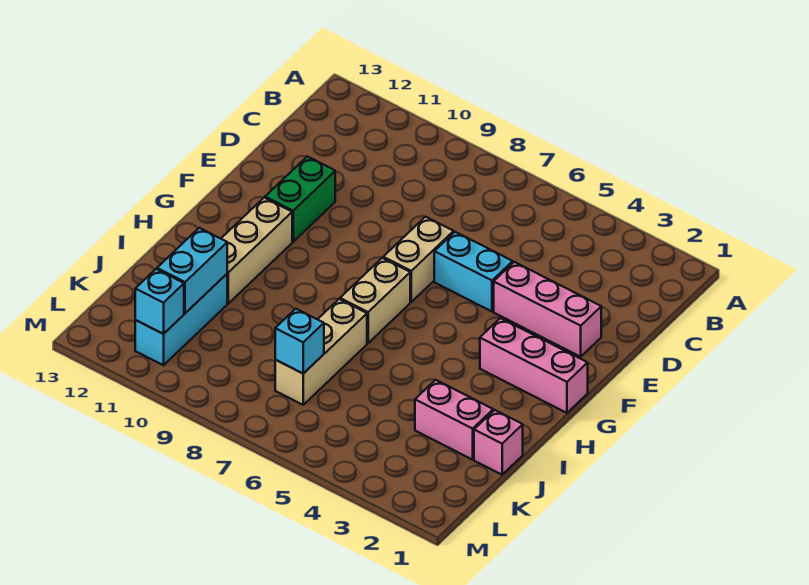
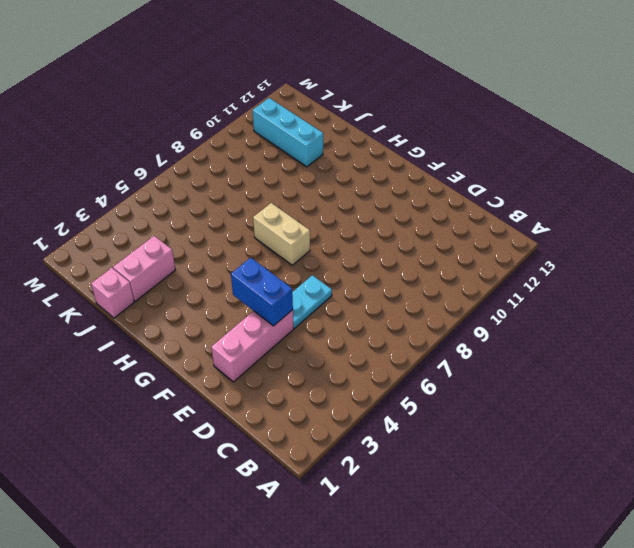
blue brick E4:F4 level 2 -> none
cyan plate E5:E6 level 1 -> cyan brick E5:E6 level 1
none -> tan brick E7:F7 level 1
none -> green brick E11:F11 level 1
none -> pink brick G1:G3 level 1

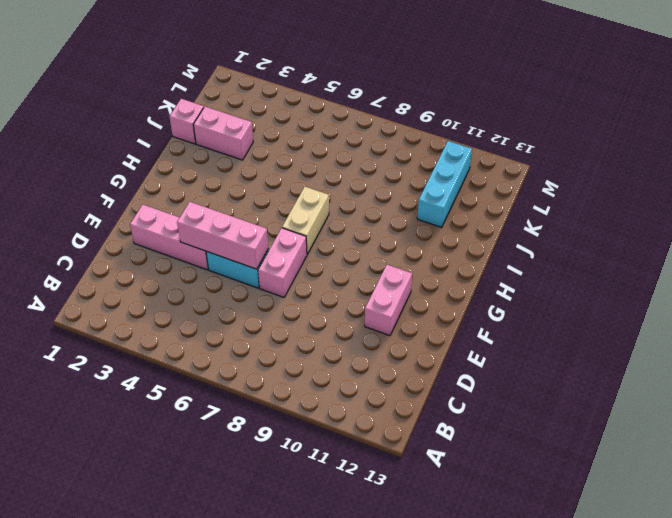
pink brick E4:E6 level 2 -> pink brick G1:G3 level 1
pink brick E7:F7 level 1 -> tan brick E7:F7 level 1
pink brick E11:F11 level 1 -> green brick E11:F11 level 1
none -> tan brick G11:I11 level 1
none -> tan brick I7:K7 level 1
none -> cyan brick J11:K11 level 2

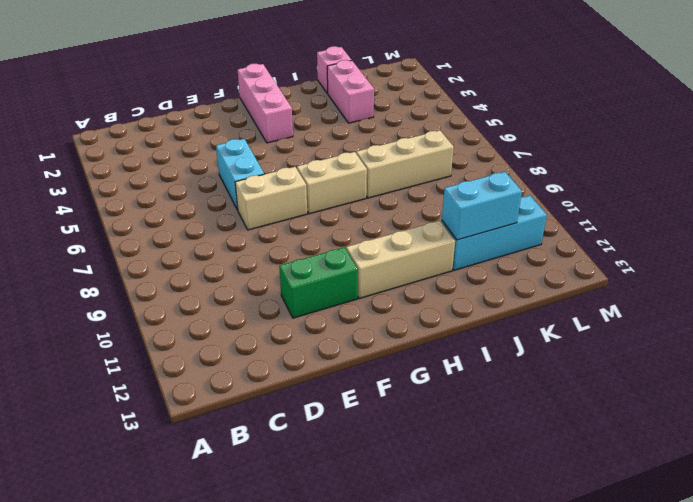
none -> pink brick E2:E4 level 1
none -> cyan brick K7 level 2
none -> cyan brick L11 level 2

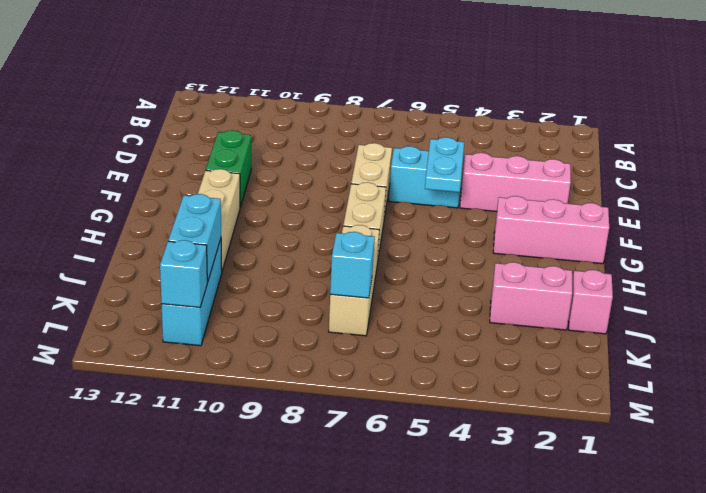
cyan plate E5:F5 level 2 -> none

